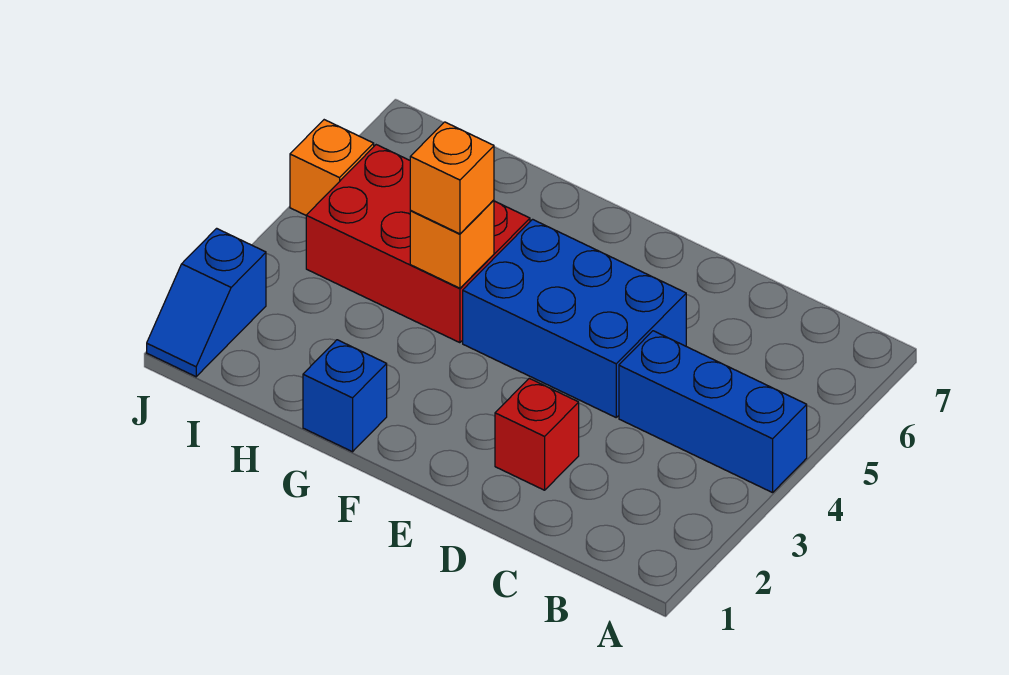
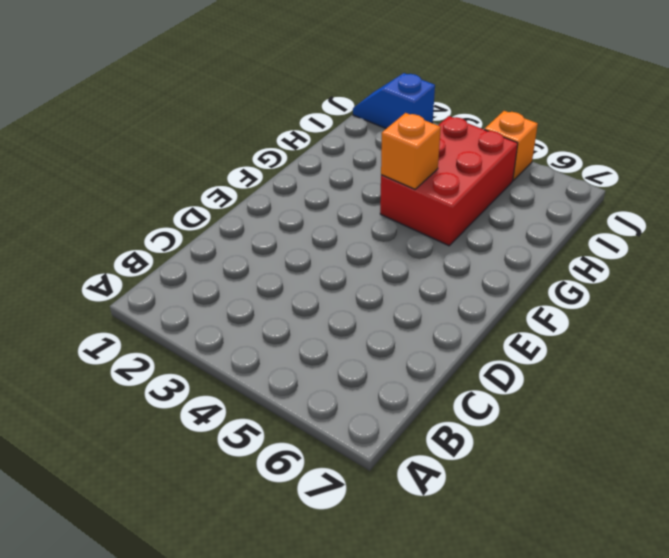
none -> blue brick A4:C4 level 1
none -> red brick D2 level 1

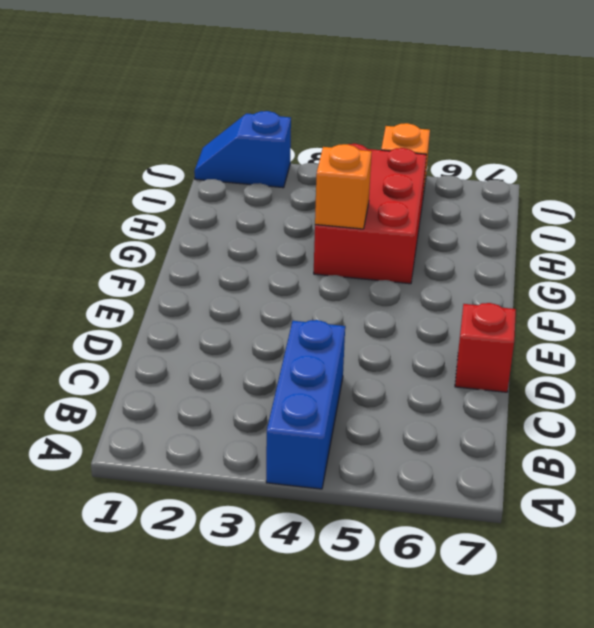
red brick D7 level 1 -> red brick D2 level 1
none -> blue brick D4:F5 level 1
none -> blue brick G1 level 1

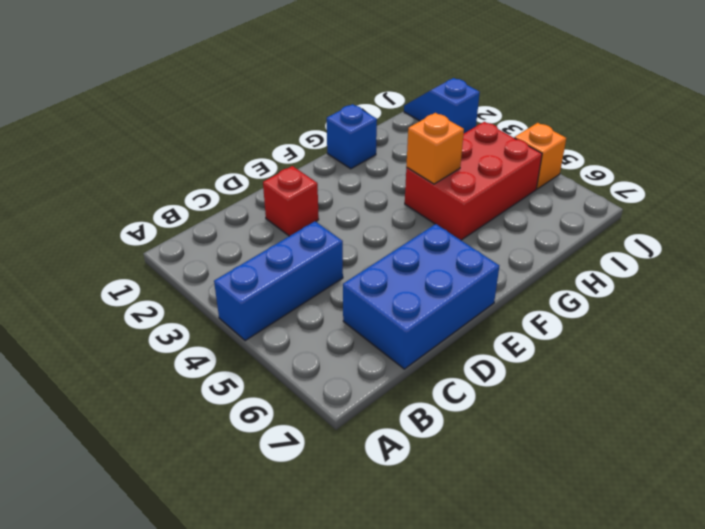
blue brick C6:E7 level 1 -> blue brick D4:F5 level 1
none -> orange brick G4 level 3

